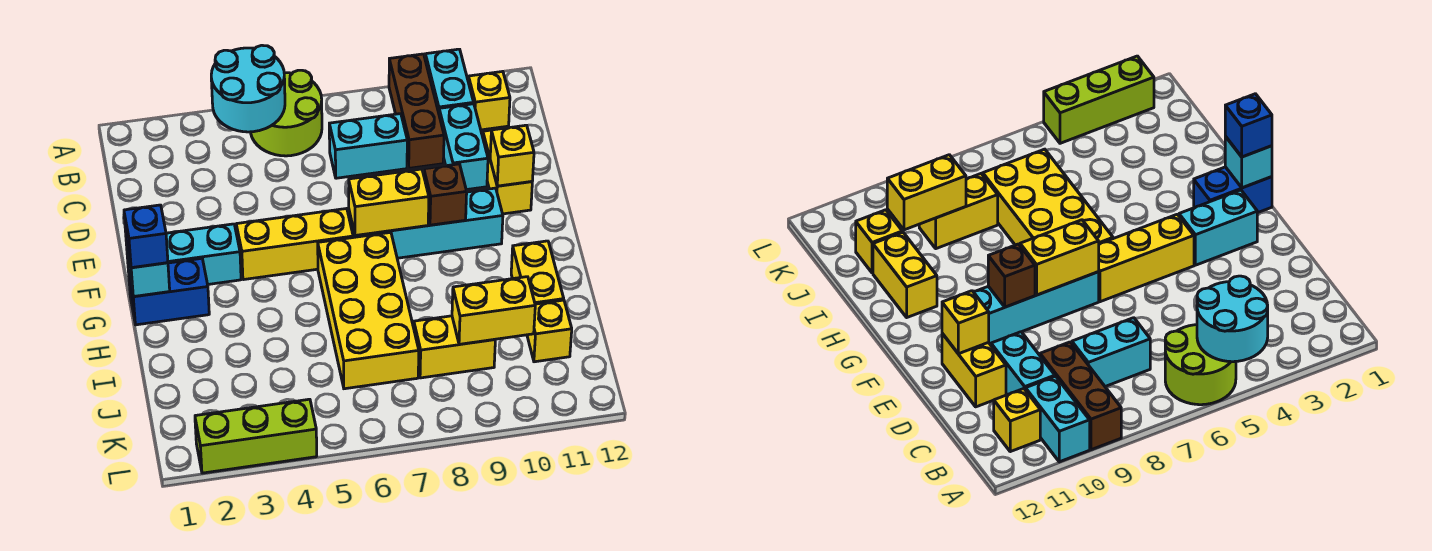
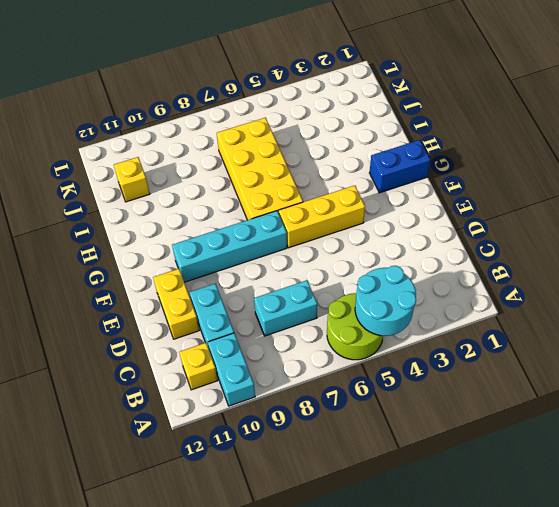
none -> brown brick A9:C9 level 1
none -> cyan brick F2:F3 level 1
none -> yellow brick H11:I11 level 1

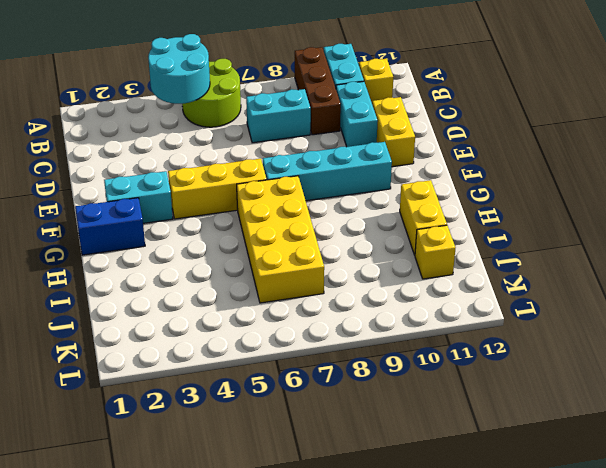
none -> yellow brick J8:J9 level 1
none -> lime brick L2:L4 level 1
none -> yellow brick E11 level 2

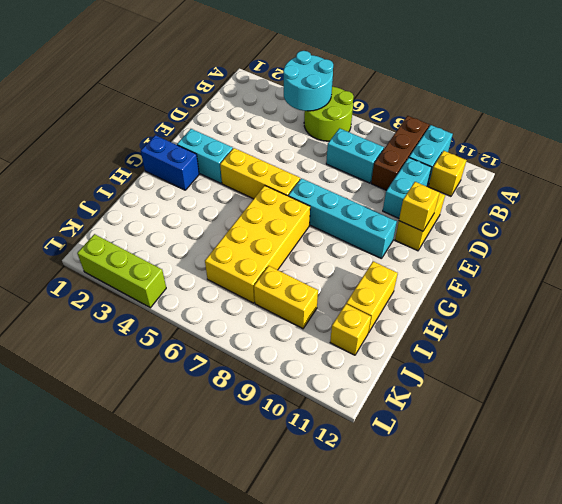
none -> yellow brick F7:F8 level 2
none -> brown brick F9 level 2
none -> cyan brick G1 level 2

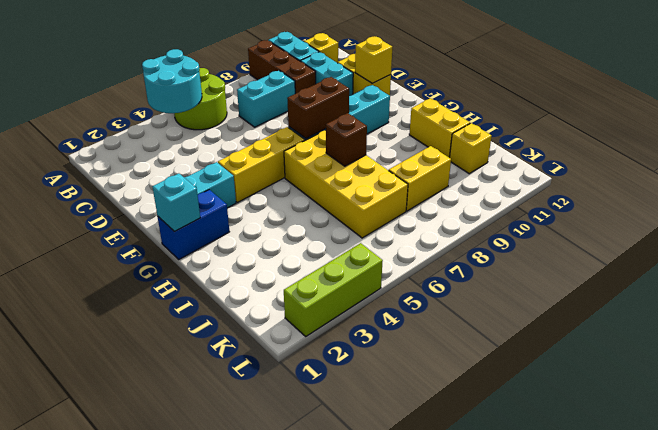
brown brick F7:F8 level 2 -> yellow brick F7:F8 level 2
brown brick H7 level 2 -> brown brick F9 level 2
none -> yellow brick J9:J10 level 2
none -> blue brick G1 level 3

